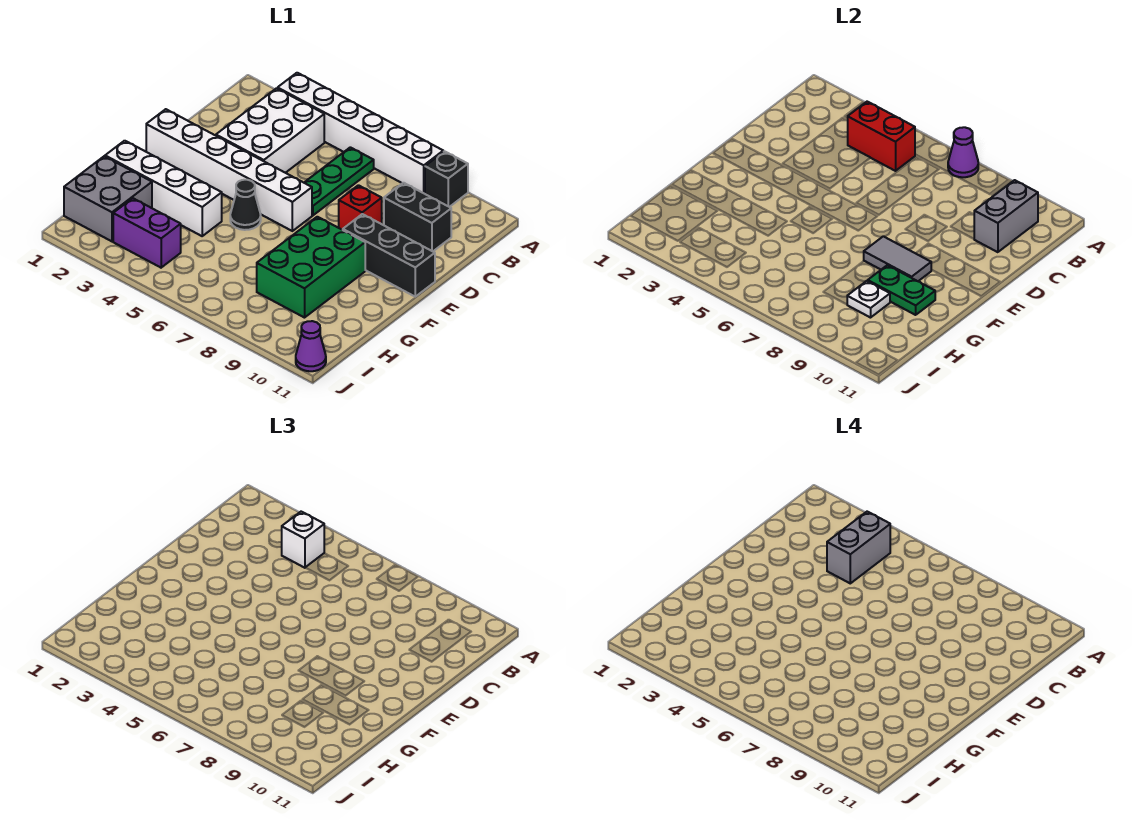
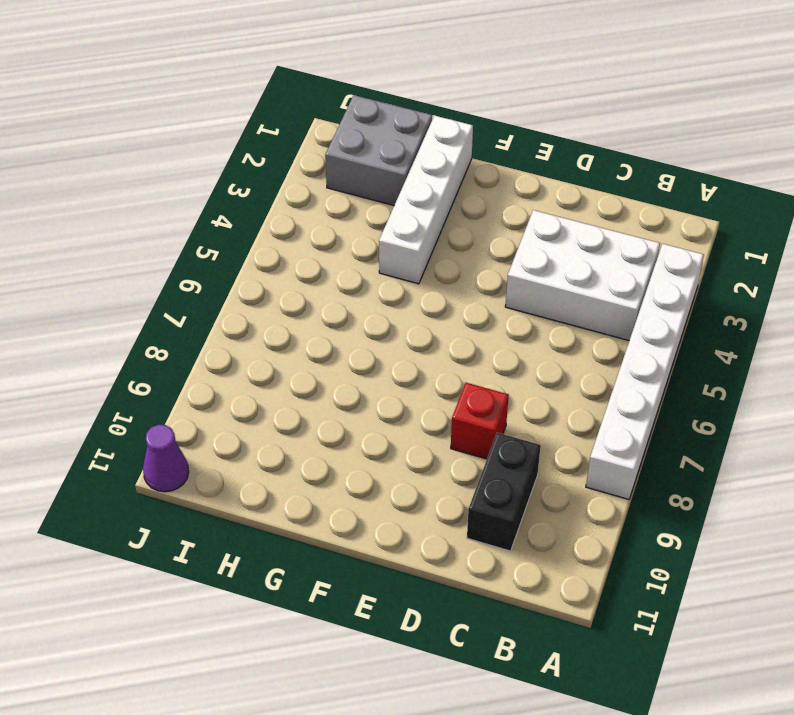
none -> black brick A9 level 1
none -> green plate B6:D6 level 1
none -> white brick E1:E6 level 1

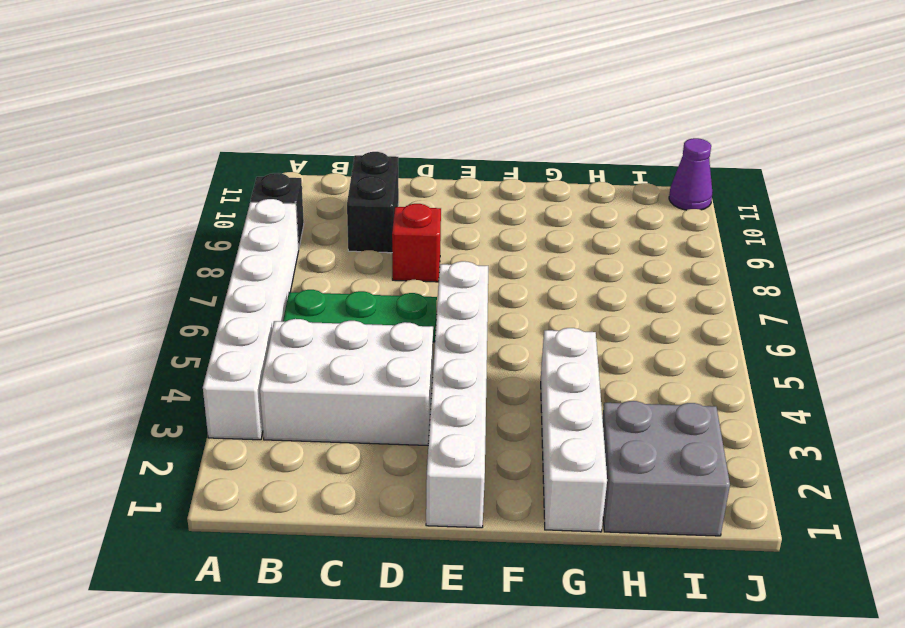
none -> black brick E9:E11 level 1
none -> black cone F5 level 1
none -> green brick F8:H9 level 1

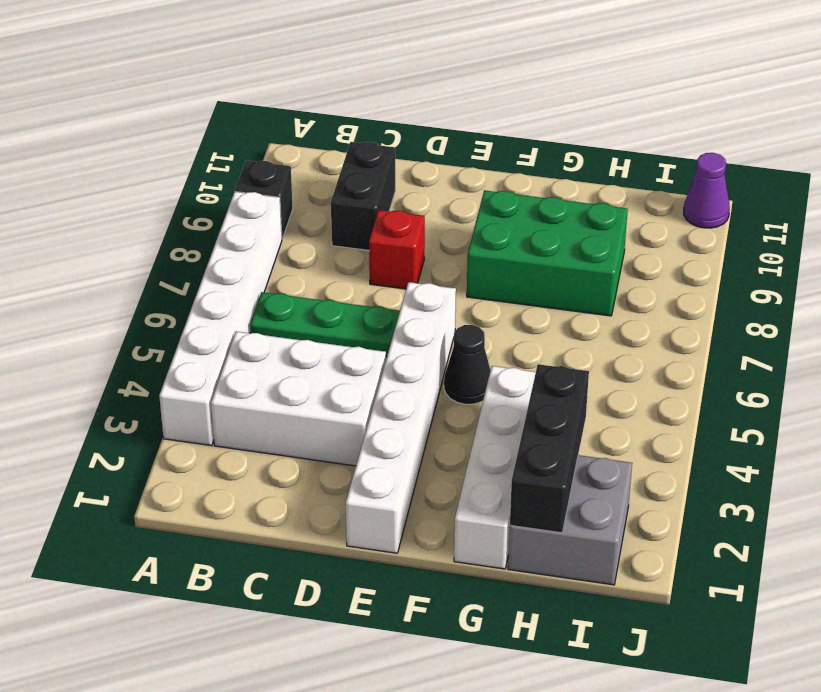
black brick H1:H3 level 2 -> black brick E9:E11 level 1
none -> purple brick I3:I4 level 1
none -> purple cone A7 level 2
none -> red brick B4:B5 level 2

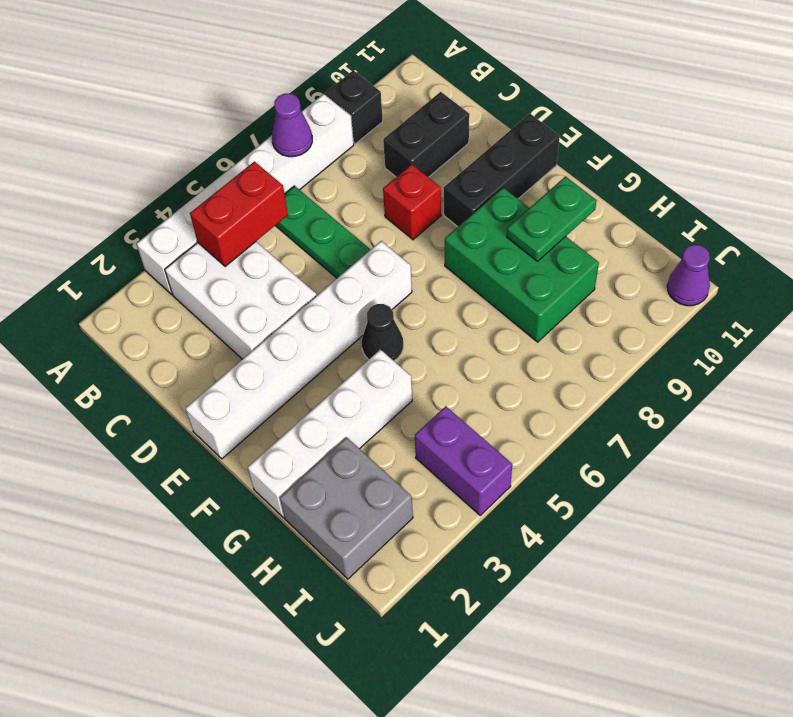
purple brick I4:J4 level 1 -> purple brick I3:I4 level 1
none -> grey brick B10:C10 level 2
none -> grey tile F8:F9 level 2
none -> white plate H9 level 2

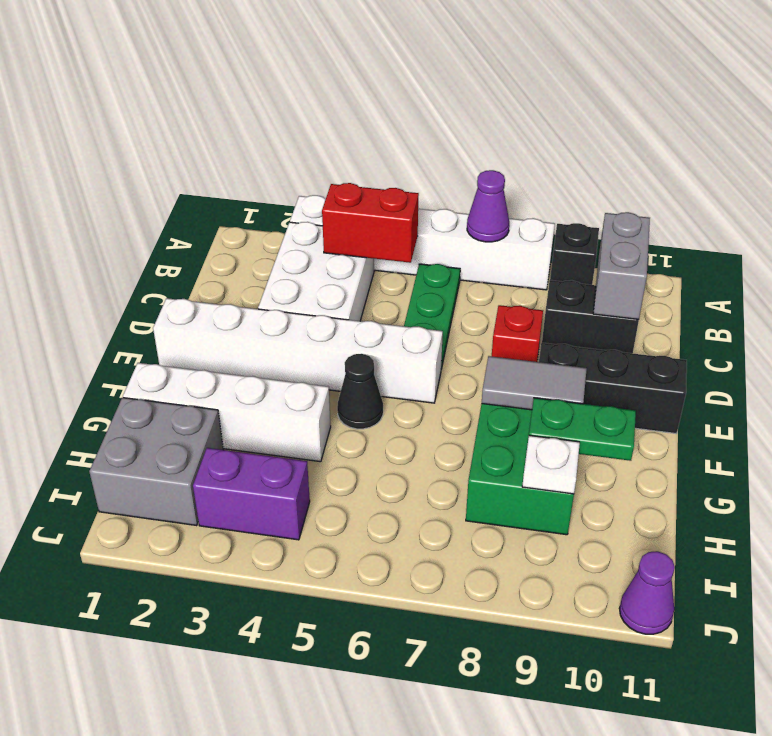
none -> white brick B4 level 3
none -> grey brick B4:C4 level 4

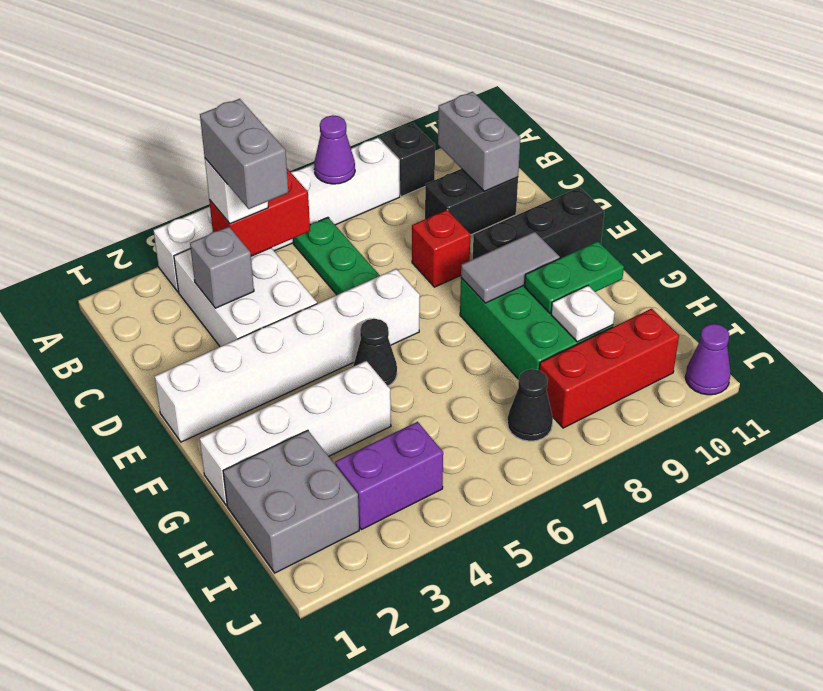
grey brick C3 level 2 -> none
black cone I7 level 1 -> none
red brick I8:I10 level 1 -> none

